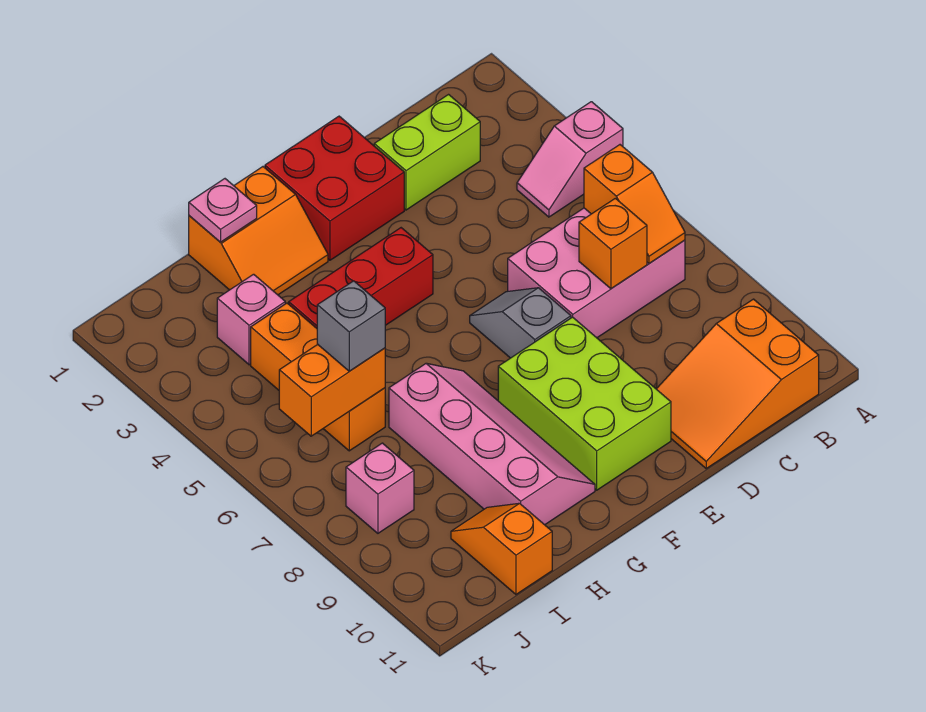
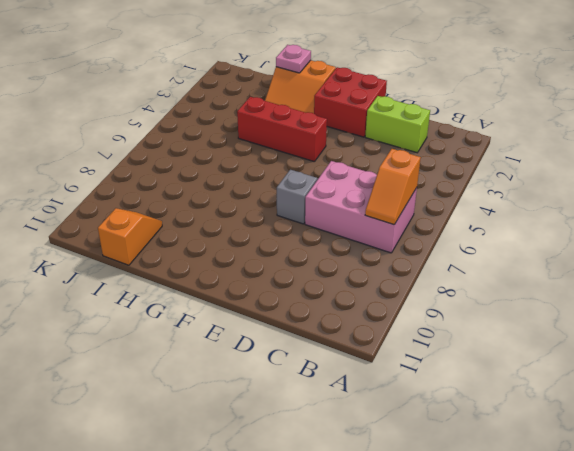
none -> pink slope A4:B4 level 1 top A
none -> orange slope B10:D11 level 1 top B
none -> lime brick E8:F10 level 1

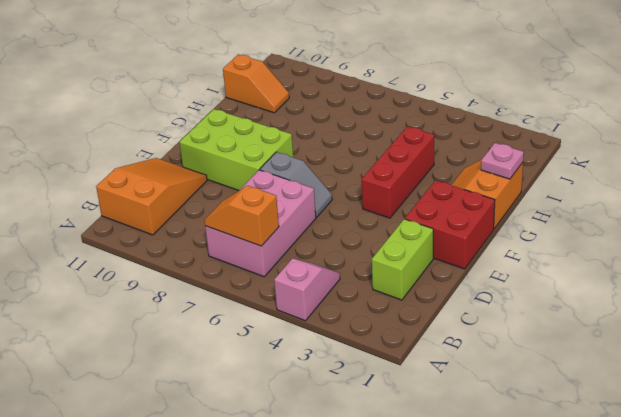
none -> pink slope G7:H10 level 1 top H
none -> pink brick I3 level 1
none -> orange brick I4:I6 level 1

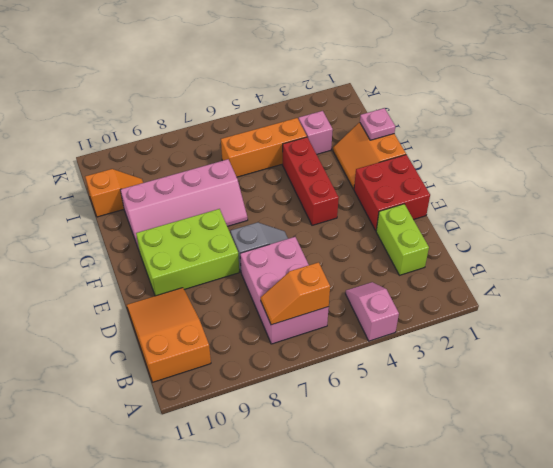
none -> pink brick J8 level 1
none -> orange brick C7 level 2
none -> orange brick I6:J6 level 2

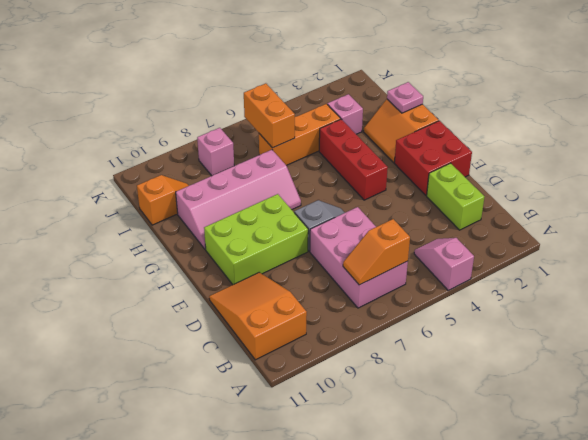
none -> orange brick C7 level 2
none -> grey brick I6 level 3

